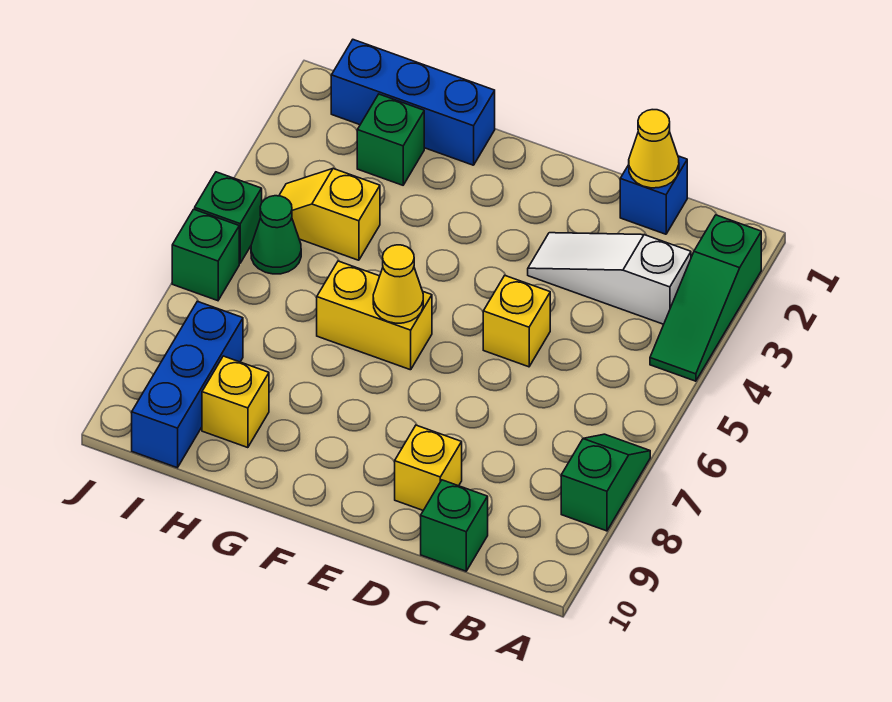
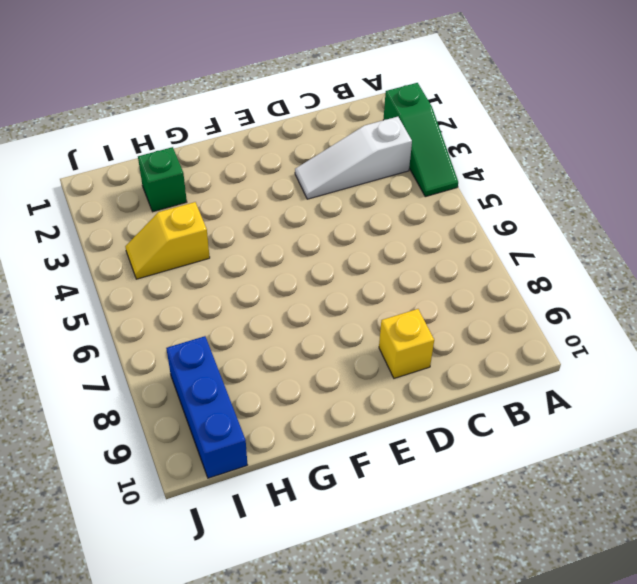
none -> green slope A7:A8 level 1 top 8
none -> blue brick C1 level 1
none -> green brick C10 level 1

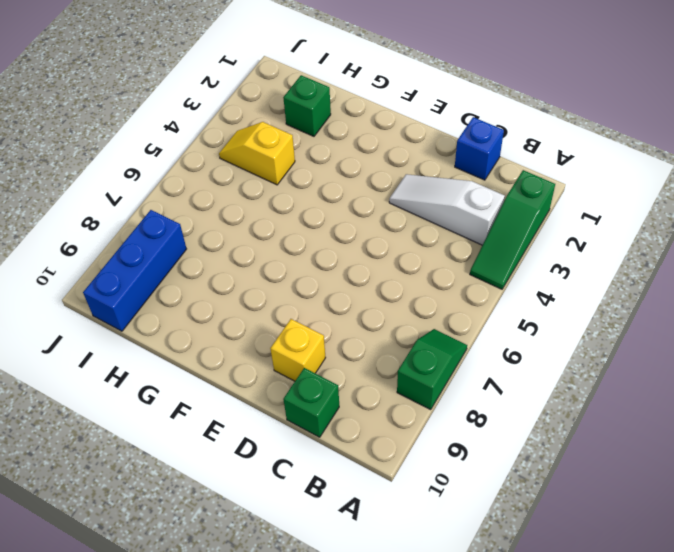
none -> yellow brick D5 level 1
none -> yellow brick F6:G6 level 1
none -> blue brick G1:I1 level 1

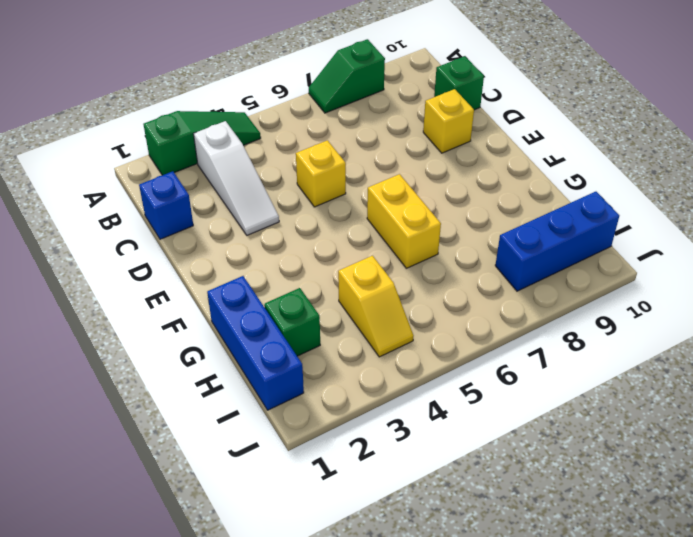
none -> yellow brick H9 level 1
none -> green cone I5 level 1
none -> green brick J5 level 1

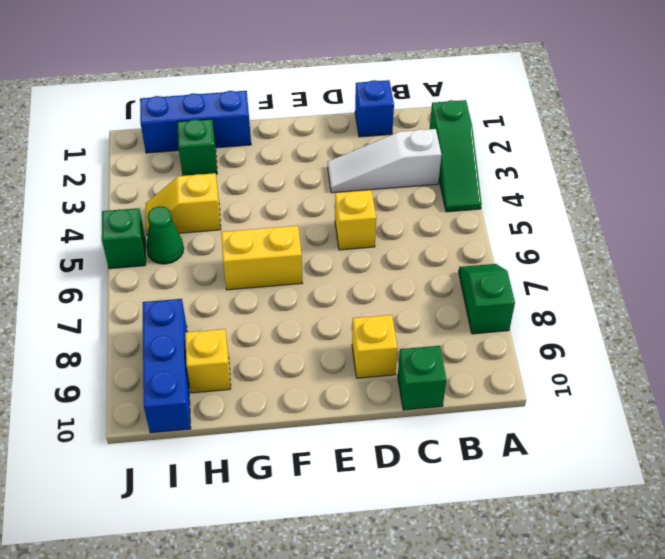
none -> green brick J6 level 1
none -> yellow cone C1 level 2
none -> yellow cone F6 level 2

